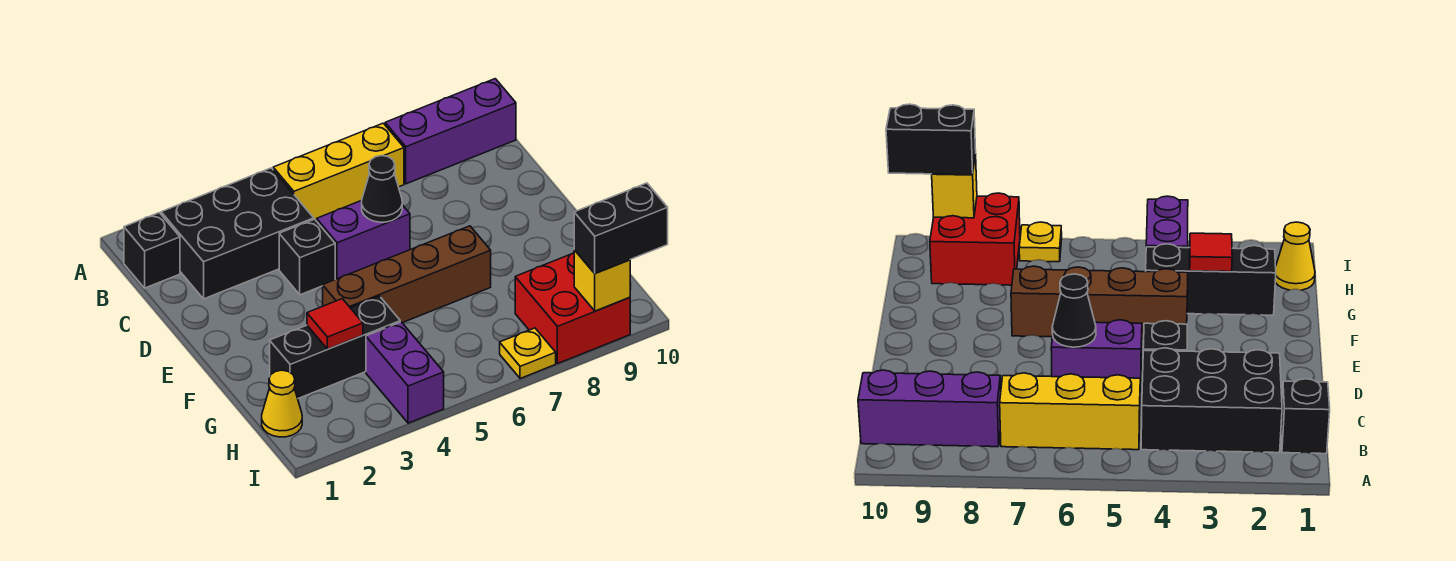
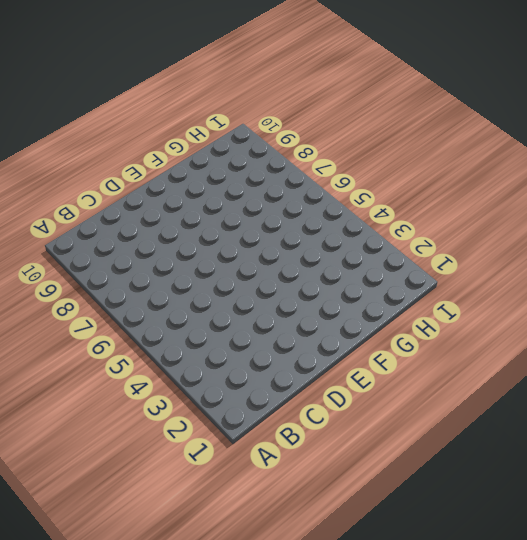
none -> black brick B1 level 1
none -> black brick B2:C4 level 1
none -> yellow brick B5:B7 level 1

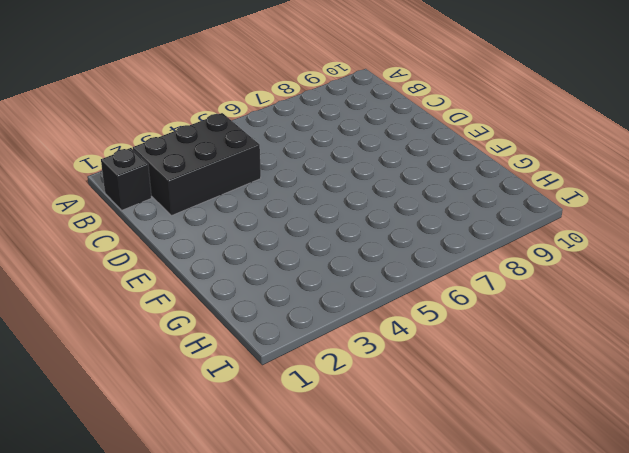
none -> yellow brick B5:B7 level 1
none -> purple brick B8:B10 level 1
none -> black brick D4 level 1

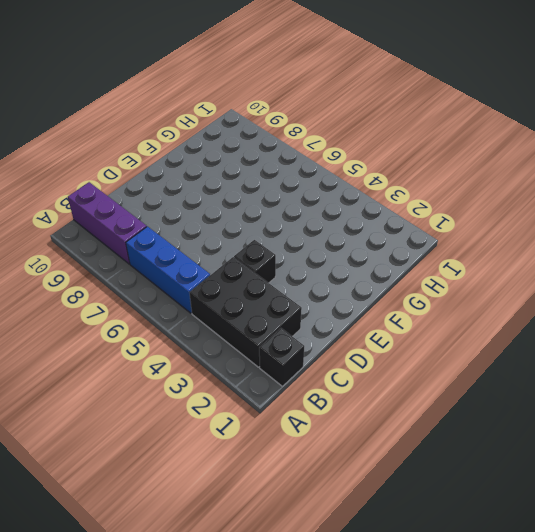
blue brick B5:B7 level 1 -> yellow brick B5:B7 level 1
none -> purple brick D5:D6 level 1
none -> brown brick F4:F7 level 1
none -> black brick G2:G4 level 1

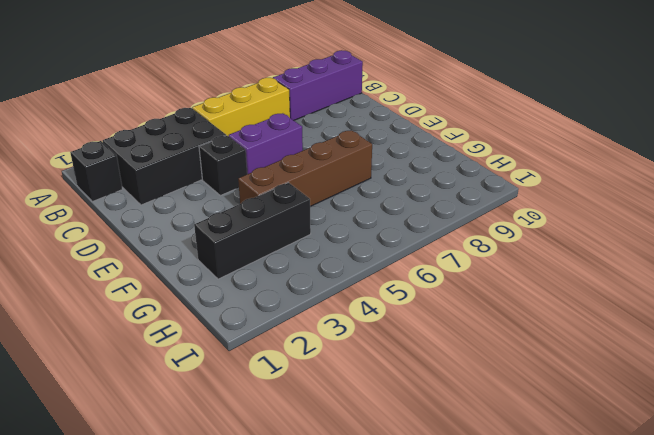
none -> yellow cone H1 level 1
none -> purple brick H4:I4 level 1
none -> red brick H8:I9 level 1

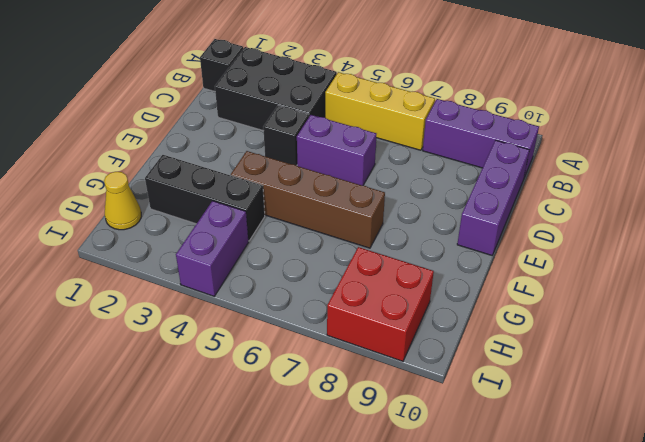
purple brick C10:E10 level 1 -> none
none -> yellow plate I7 level 1
none -> black cone D6 level 2
none -> red tile G3 level 2

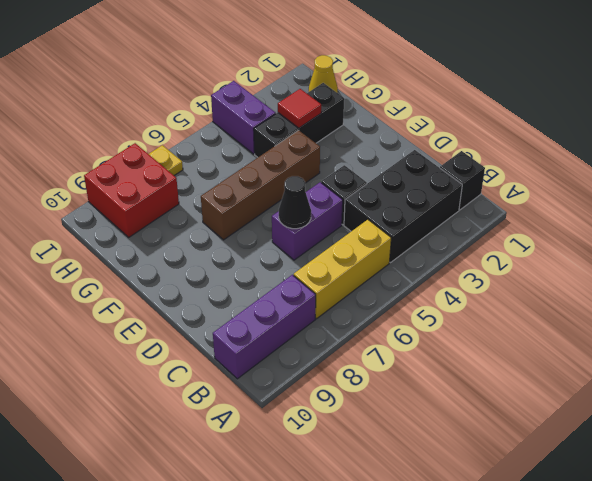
none -> yellow brick I9 level 2
none -> black brick I9:I10 level 3

